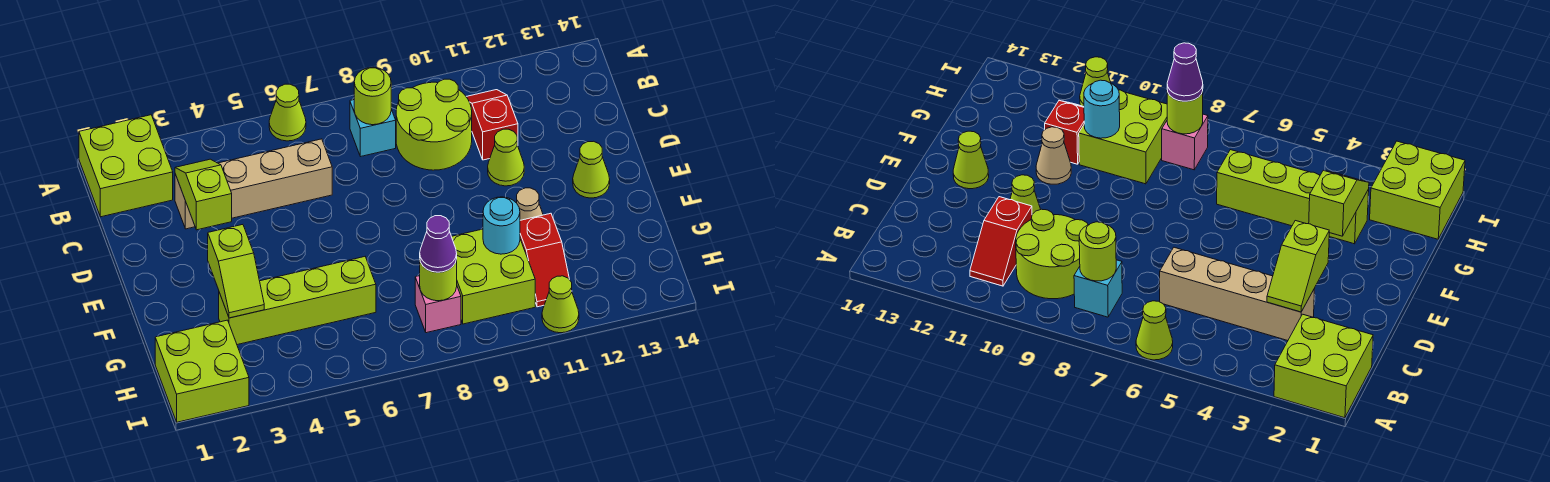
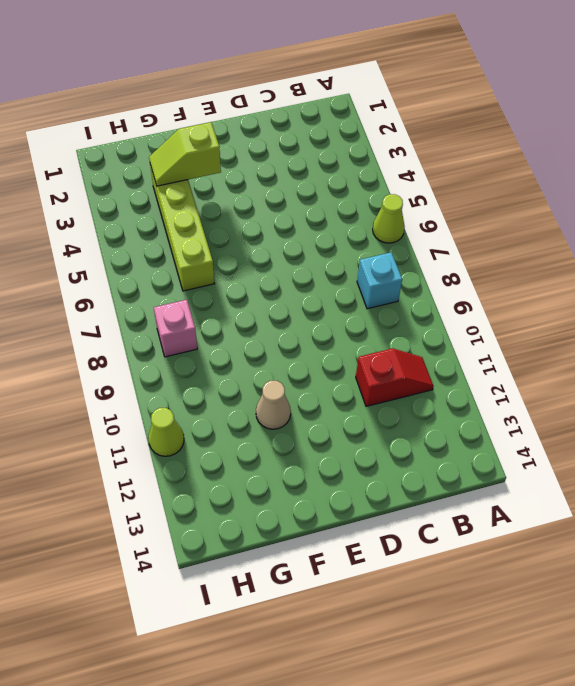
none -> lime brick A1:B2 level 1
none -> lime round brick B9:C10 level 1
none -> tan brick C3:C6 level 1

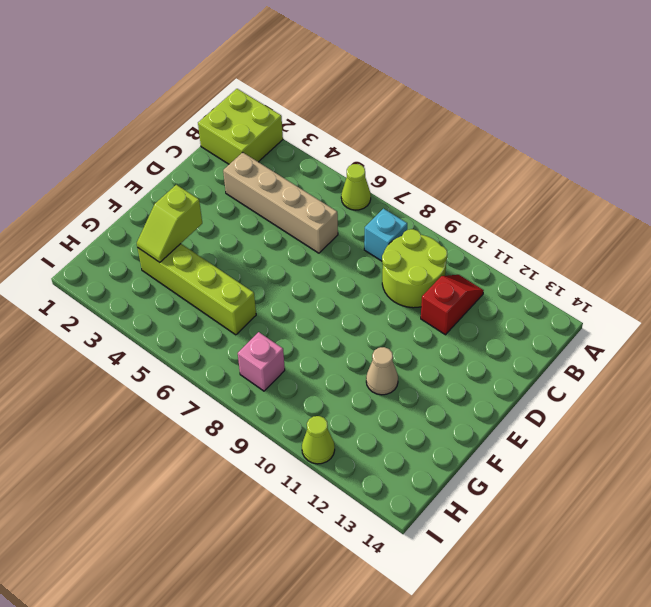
none -> lime cone D11 level 1
none -> lime cone E13 level 1
none -> lime brick G9:H10 level 1

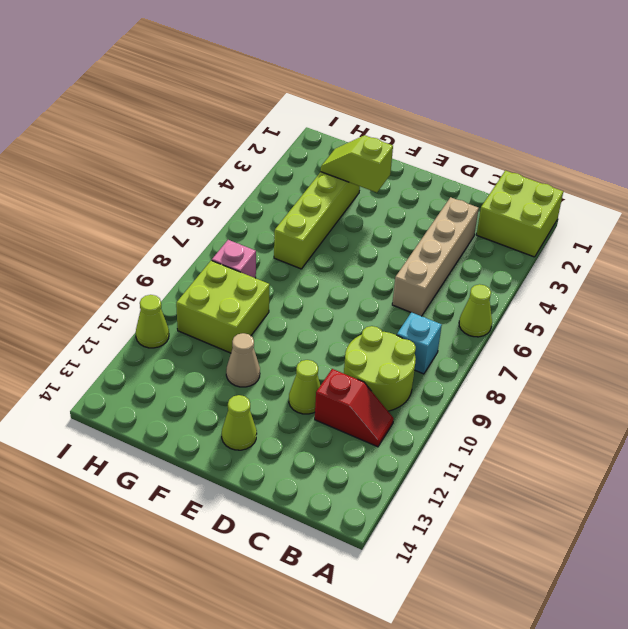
none -> red slope G11:H11 level 1 top G
none -> lime brick H1:I2 level 1
none -> lime round brick B8 level 2

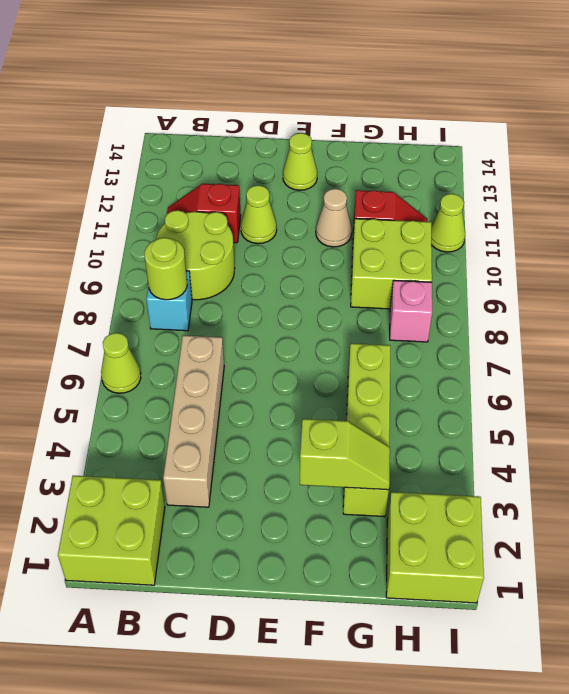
none -> lime slope C3:D3 level 2 top D
none -> cyan round brick G10 level 2
none -> lime round brick H8 level 2

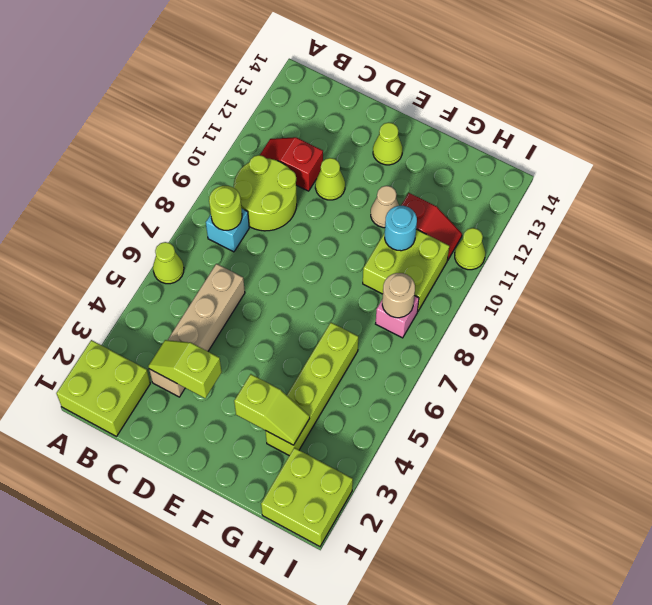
tan round brick H8 level 2 -> lime round brick H8 level 2
none -> purple cone H8 level 3

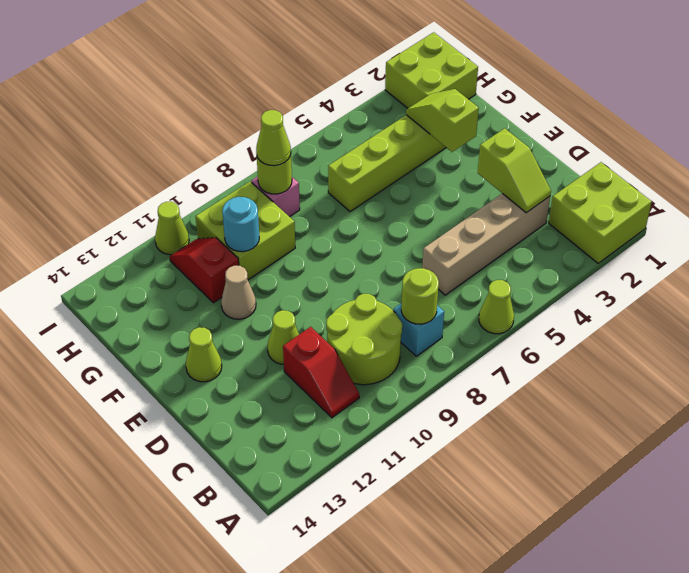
lime cone H8 level 3 -> purple cone H8 level 3

